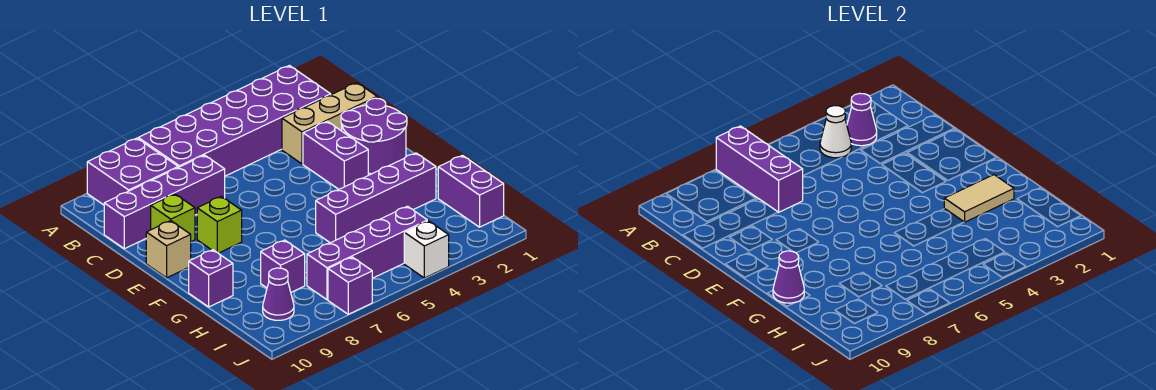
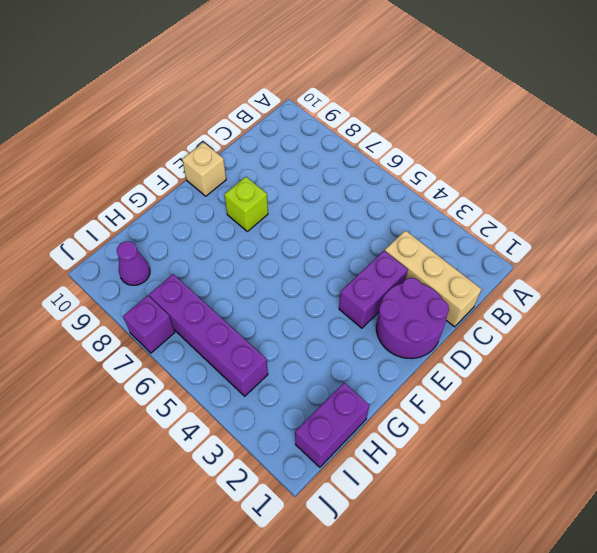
none -> purple brick A2:B7 level 1
none -> purple brick A8:B9 level 1
none -> purple brick C7:C10 level 1

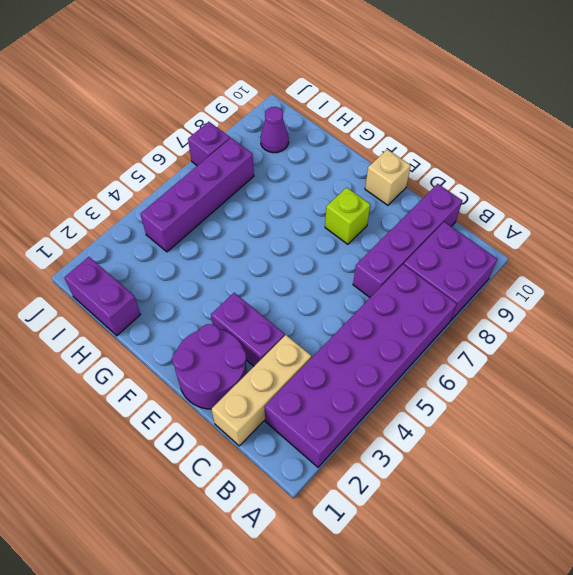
none -> lime brick D9 level 1
none -> purple brick G2:G5 level 1
none -> purple brick G10 level 1

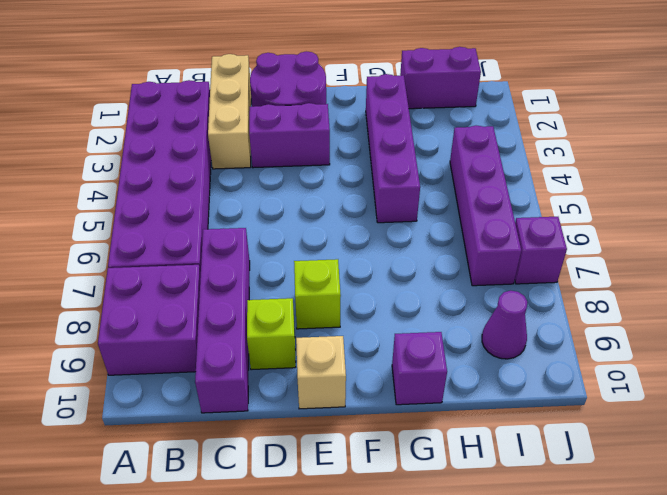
none -> purple brick H8 level 1
none -> white brick J4 level 1
none -> purple brick A7:C7 level 2

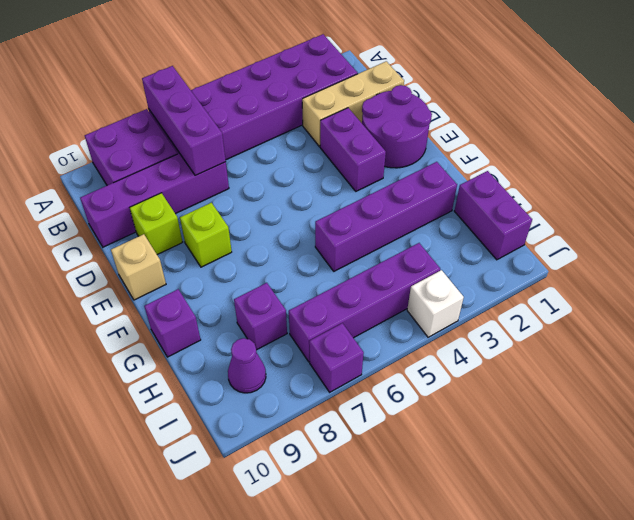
none -> purple cone B3 level 2
none -> white cone B4 level 2
none -> tan tile G2:G3 level 2

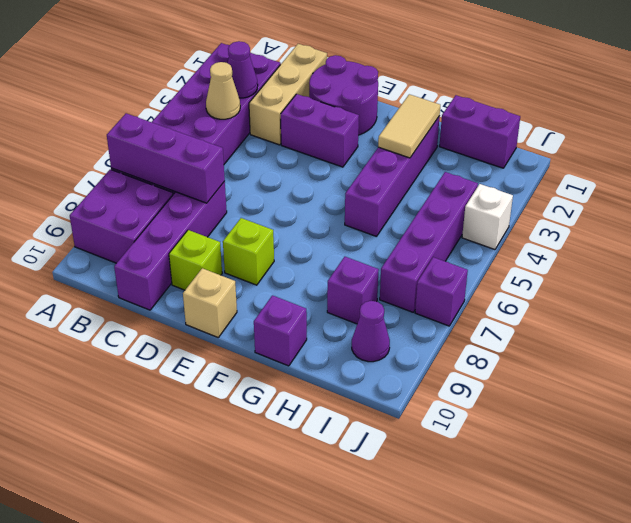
tan cone B4 level 2 -> white cone B4 level 2
none -> purple cone G10 level 2

